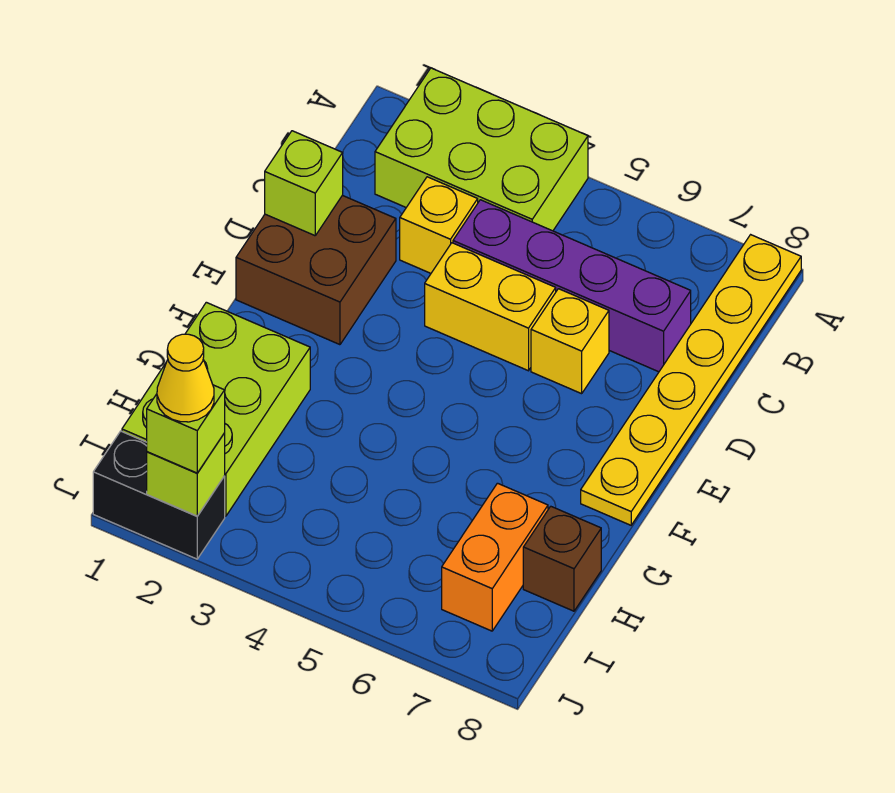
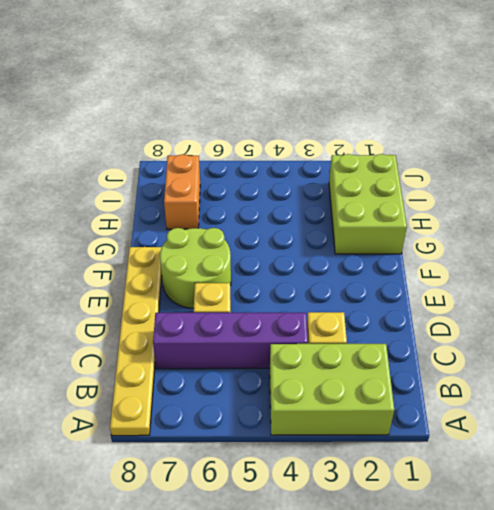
lime round brick E6:F7 level 1 -> none
none -> brown brick D1:E2 level 1
none -> yellow brick D4:D5 level 1
none -> brown brick H8 level 1

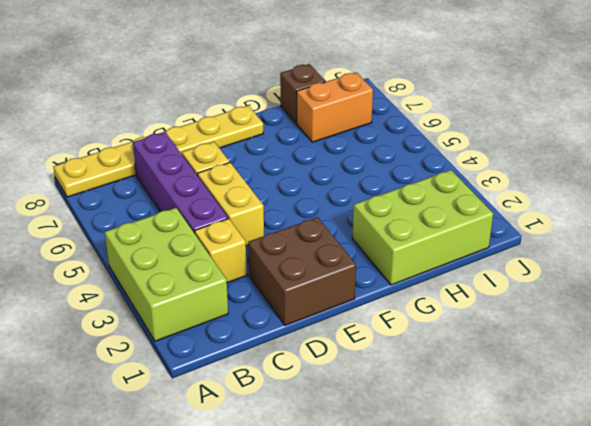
none -> black brick J1:J2 level 1
none -> lime brick D1 level 2
none -> lime brick J2 level 2

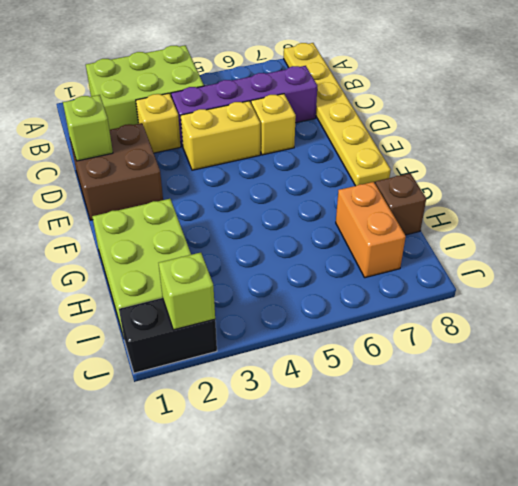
none -> lime brick J2 level 3
none -> yellow cone J2 level 4

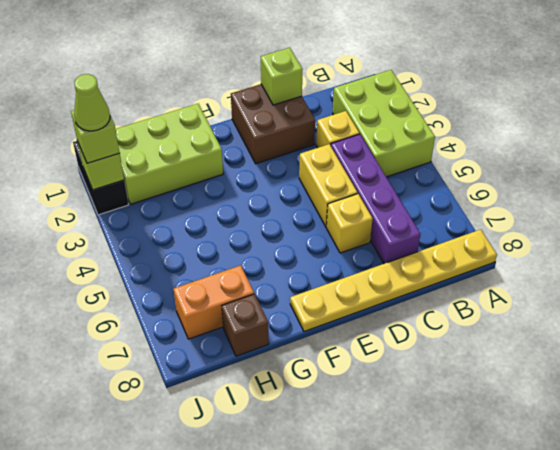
lime cone J2 level 4 -> yellow cone J2 level 4

